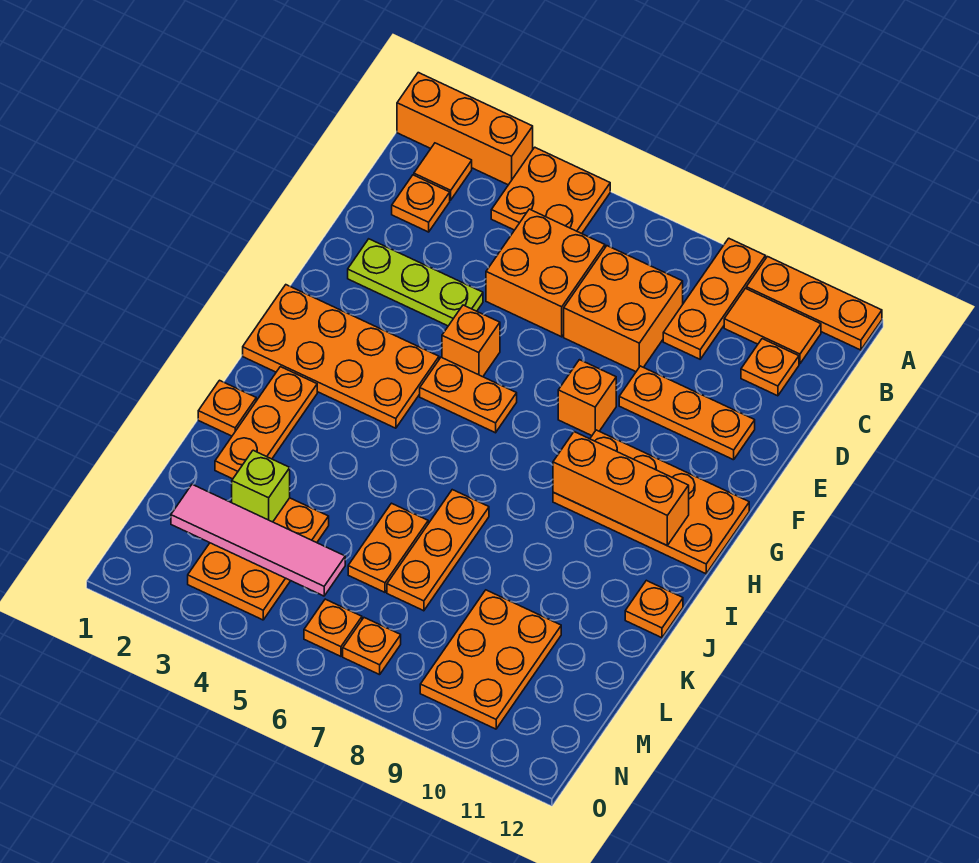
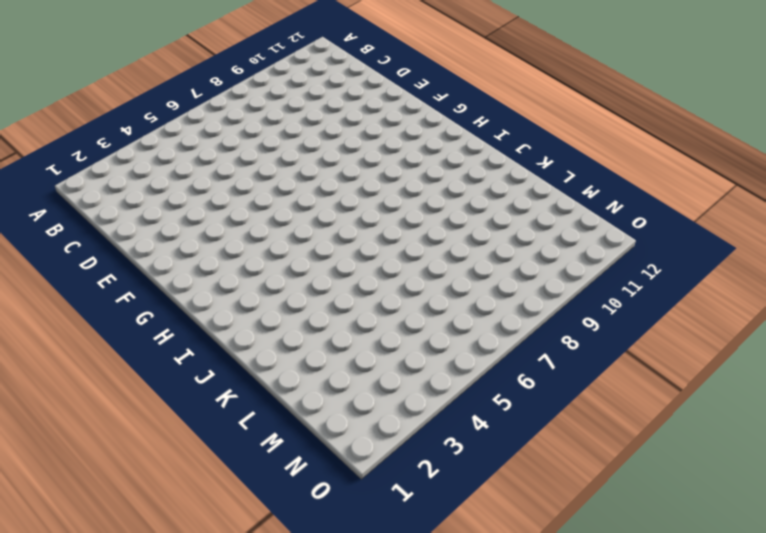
none -> orange brick A1:A3 level 1
none -> orange plate A4:B5 level 1
none -> orange plate A9:C9 level 1

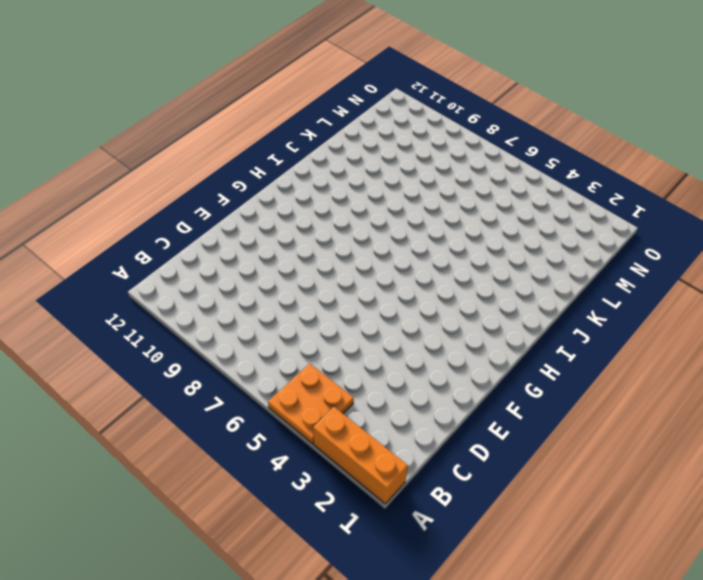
none -> orange plate A9:C9 level 1
none -> orange plate A10:A12 level 1
none -> orange tile B2 level 1

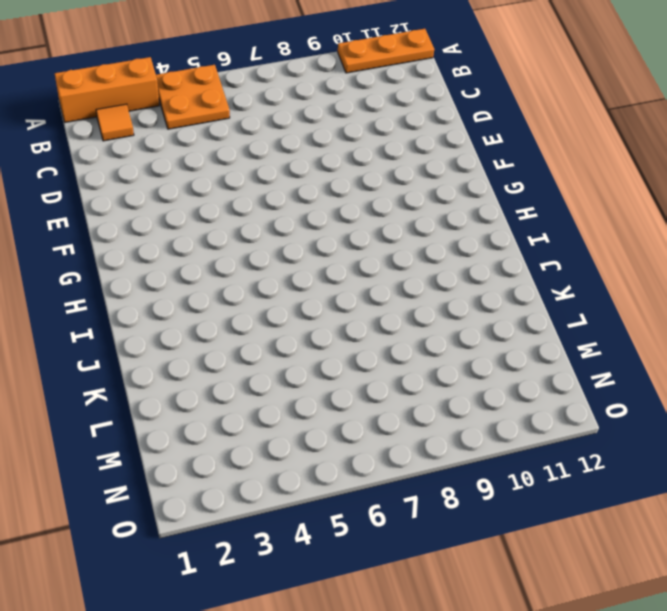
none -> orange plate A9:C9 level 1
none -> orange tile B10:B11 level 1
none -> orange plate C2 level 1

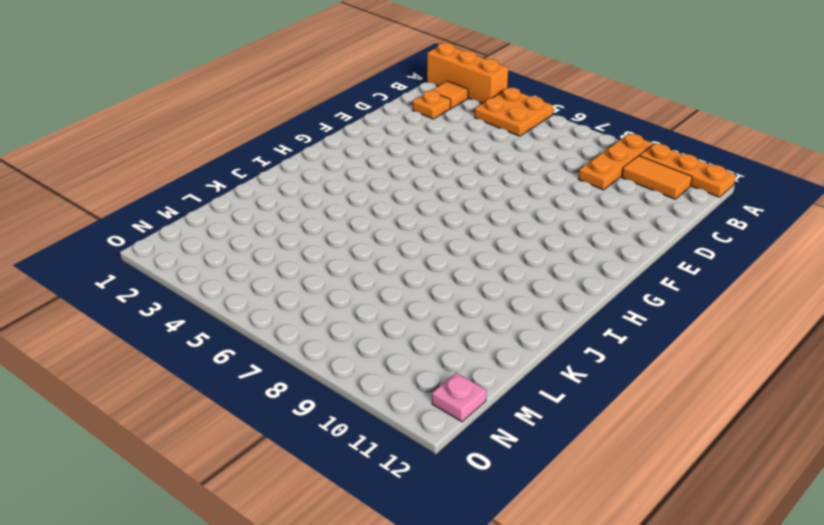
pink plate N12 level 1 -> none
none -> orange brick C5:D6 level 1
none -> orange brick C7:D8 level 1
none -> orange plate C11 level 1

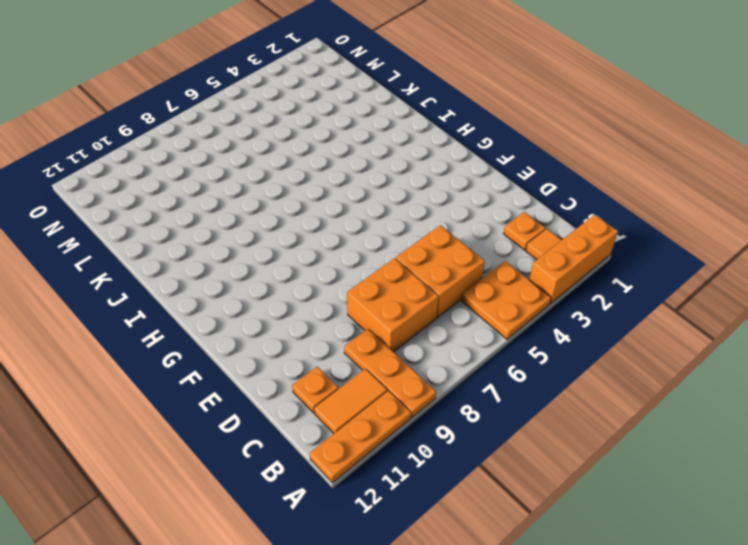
none -> lime plate E2:E4 level 1
none -> orange plate E9:E11 level 1
none -> orange brick F5 level 1

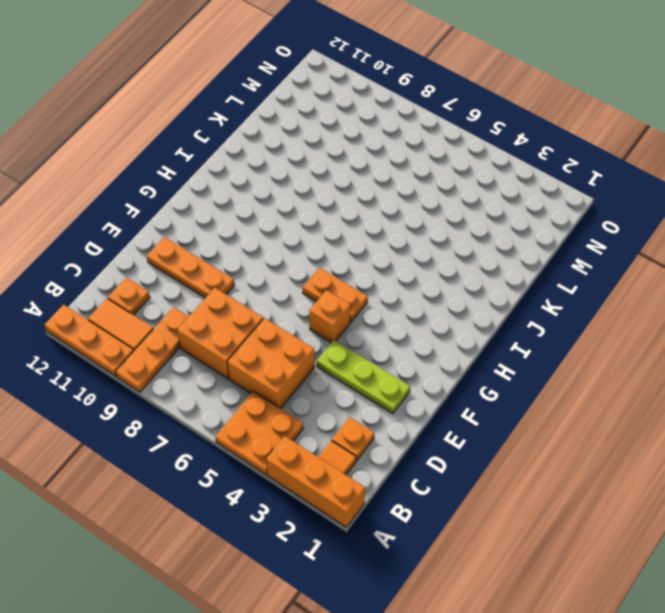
none -> orange brick F8 level 1
none -> orange plate G1:H4 level 1
none -> orange plate G9:H12 level 1

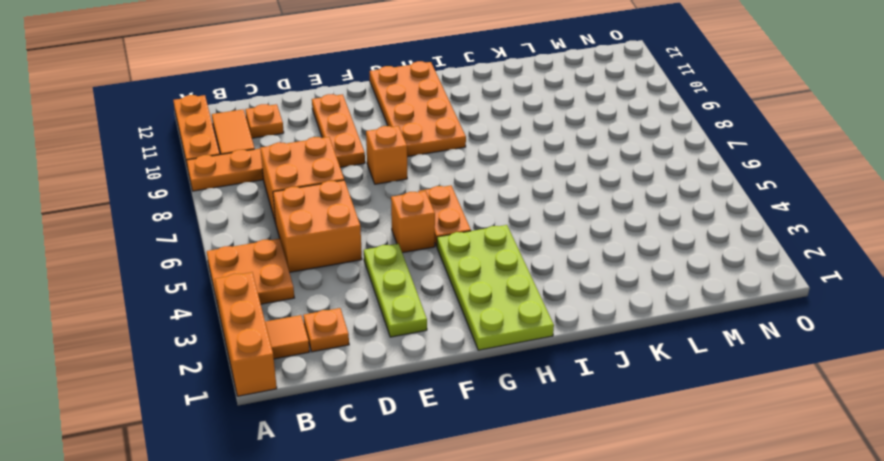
lime plate G1:H4 level 1 -> orange plate G1:H4 level 1
none -> orange plate I2:K2 level 1
none -> orange plate J1 level 1
none -> orange plate J7:L7 level 1

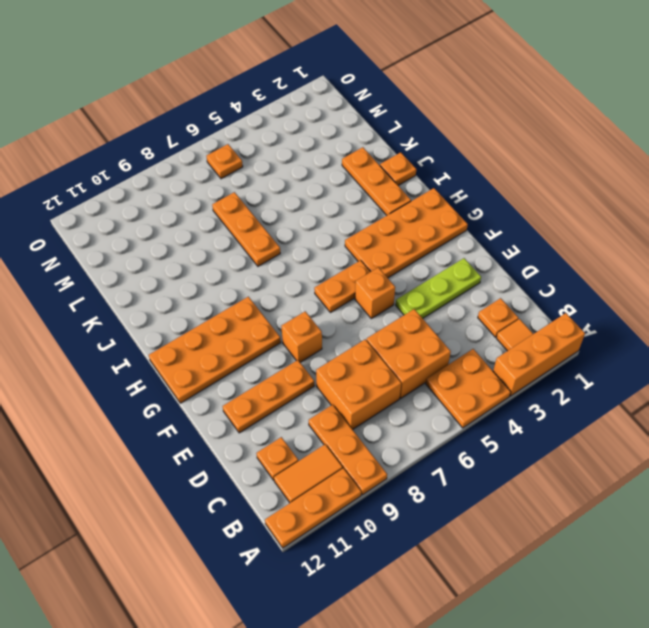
none -> orange plate J12 level 1
none -> orange plate K6:L6 level 1
none -> orange plate L3:N4 level 1

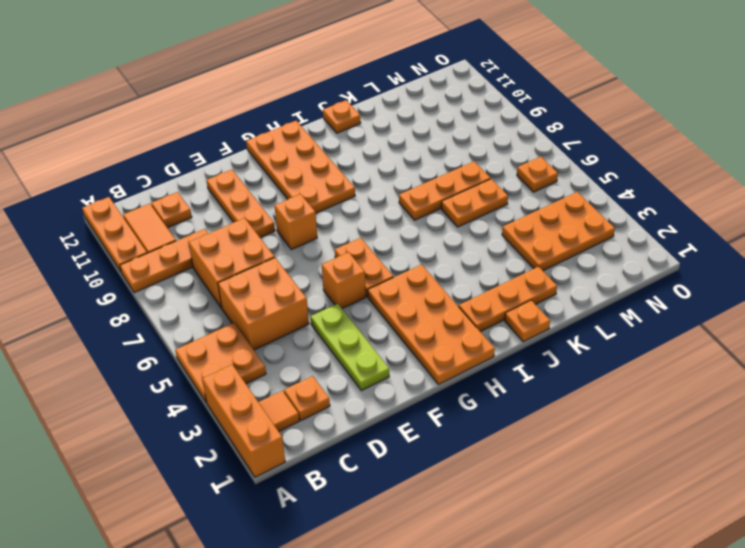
none -> orange plate L9:N10 level 1
none -> orange plate N7 level 1
none -> orange brick H9:H11 level 2

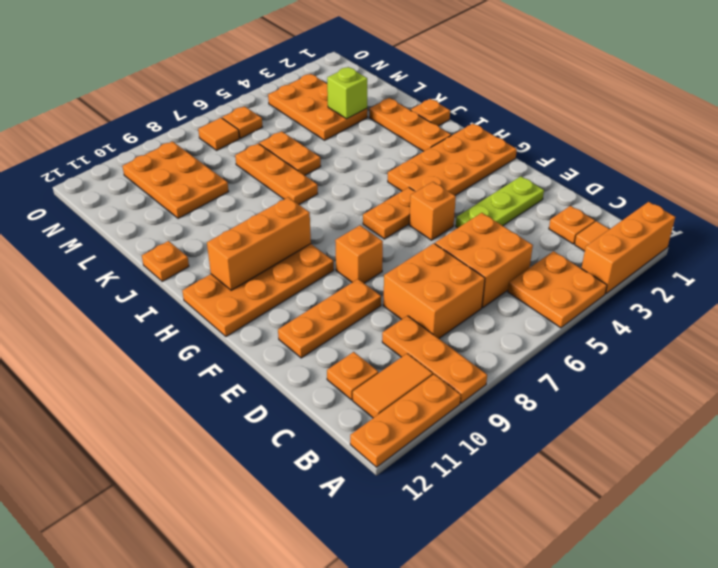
orange tile N7 level 1 -> orange plate N7 level 1
none -> pink tile M2:M5 level 2

